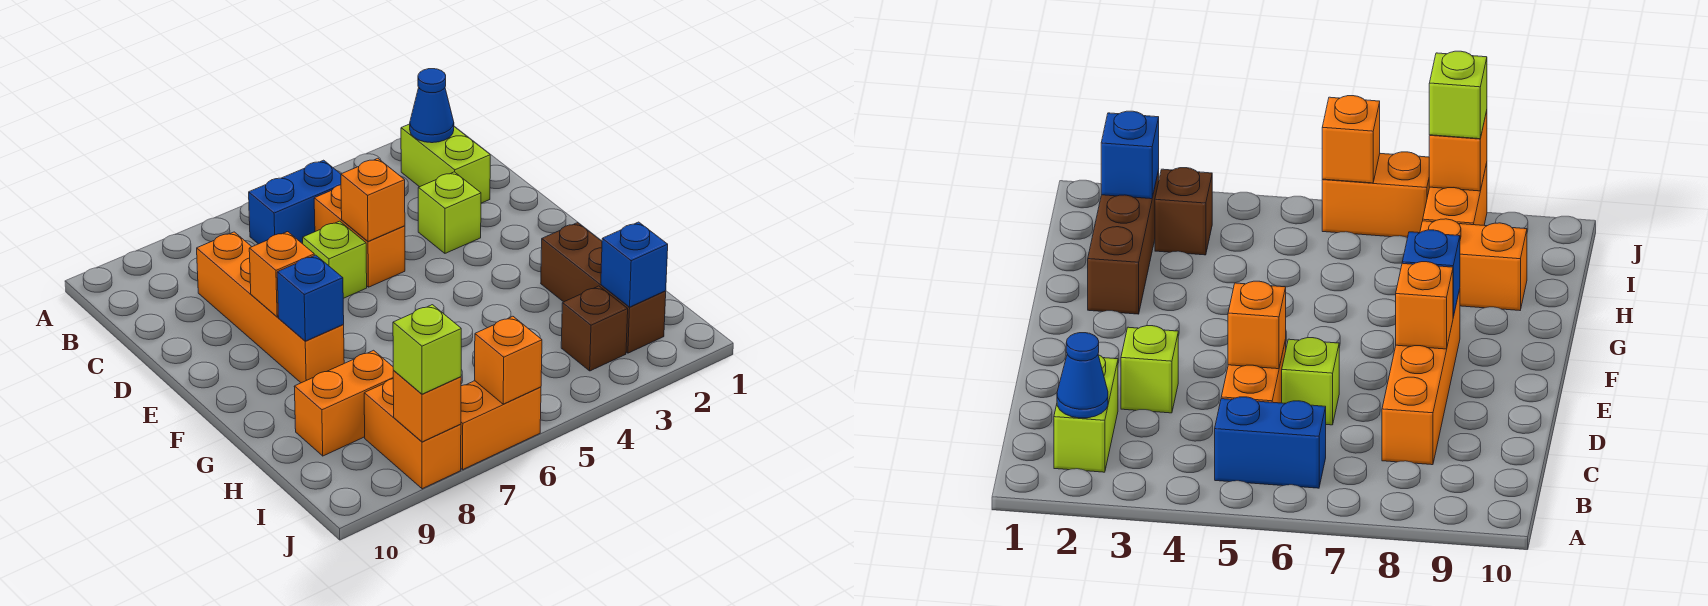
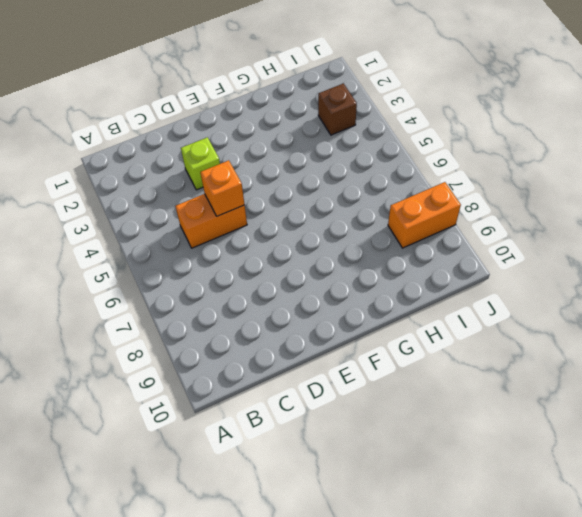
none -> lime brick B2:C2 level 1
none -> blue brick B5:B6 level 1
none -> orange brick C8:F8 level 1

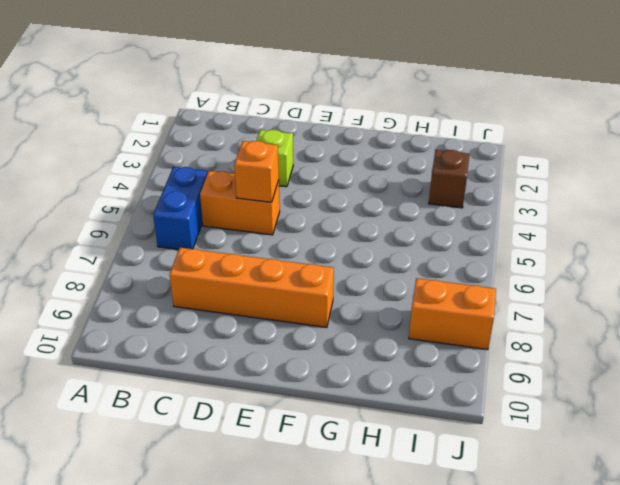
none -> lime brick B2:C2 level 1
none -> lime brick D6 level 1
none -> brown brick G2:I2 level 1

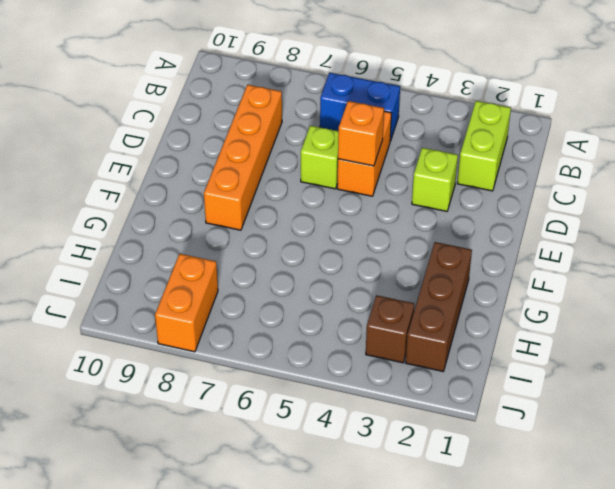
none -> orange brick H8:H9 level 1
none -> orange brick J6:J7 level 1
none -> blue cone B2 level 2

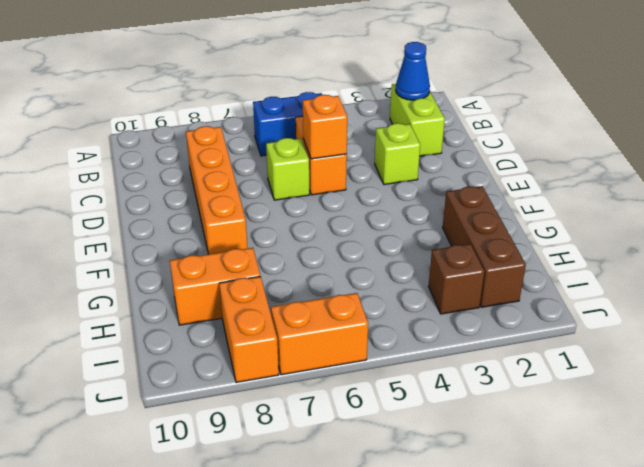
none -> orange brick E8 level 2
none -> blue brick F8 level 2
none -> blue brick I2 level 2

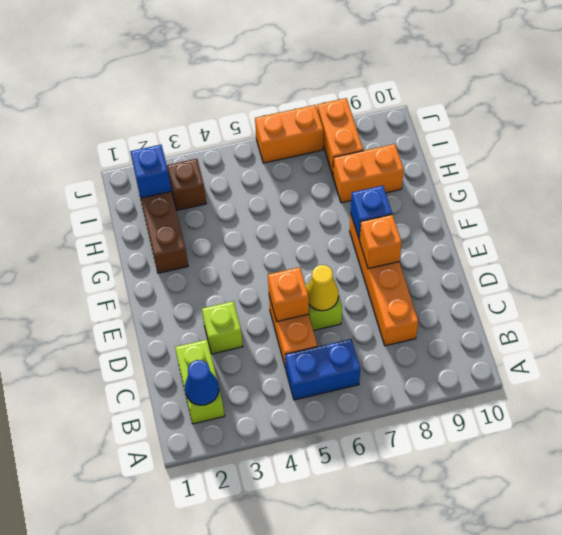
yellow cone D6 level 2 -> none
none -> orange brick J6 level 2
none -> orange brick J8 level 2
none -> lime brick J8 level 3

